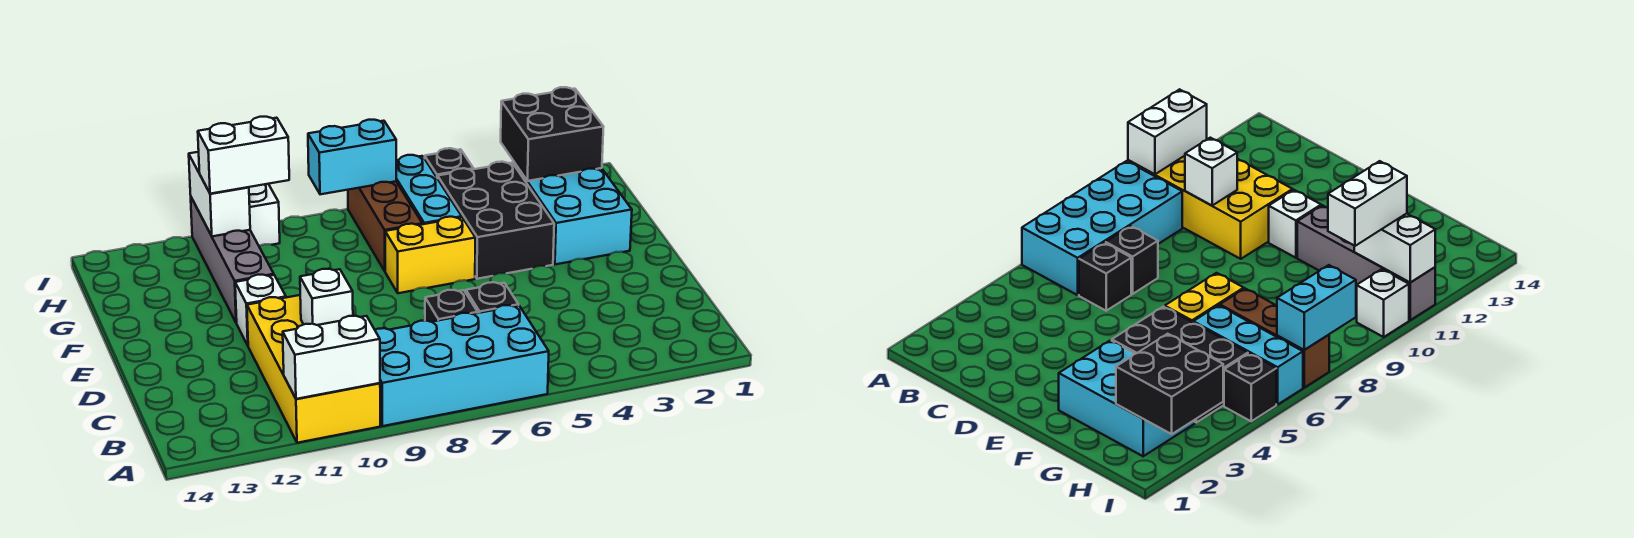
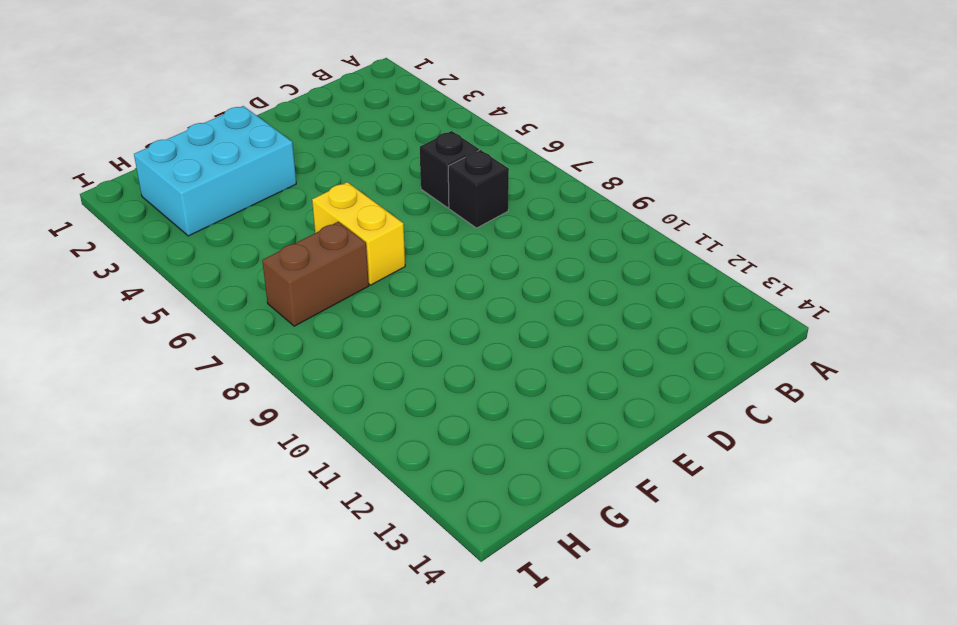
brown brick G7:H7 level 1 -> brown brick G7:I7 level 1
none -> cyan brick A6:B9 level 1
none -> yellow brick A10:D11 level 1
none -> white brick E11 level 1

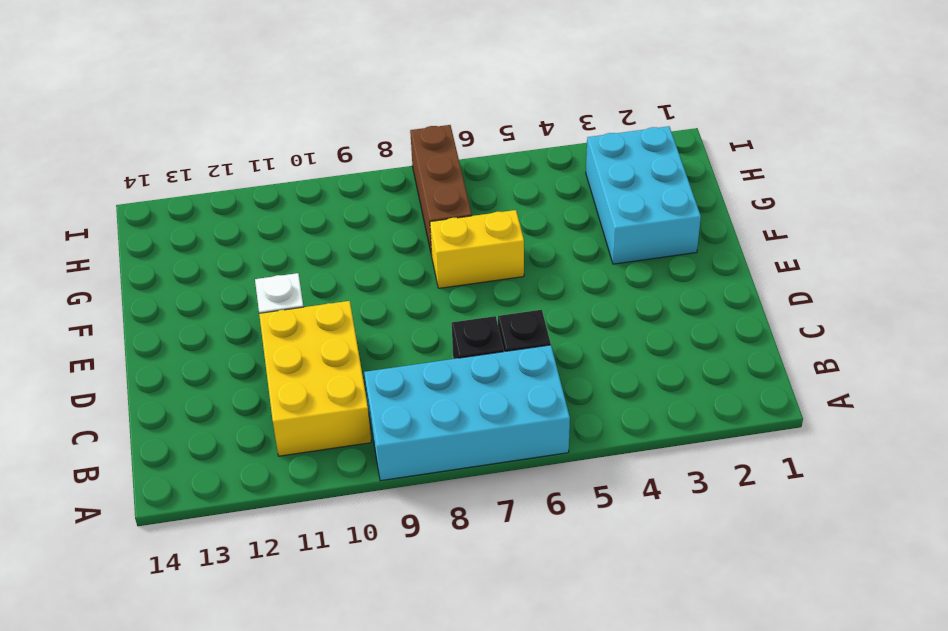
yellow brick B10:D11 level 1 -> yellow brick A10:D11 level 1
none -> black brick F4:H5 level 1
none -> grey brick F11:I11 level 1
none -> cyan brick G6:I6 level 1

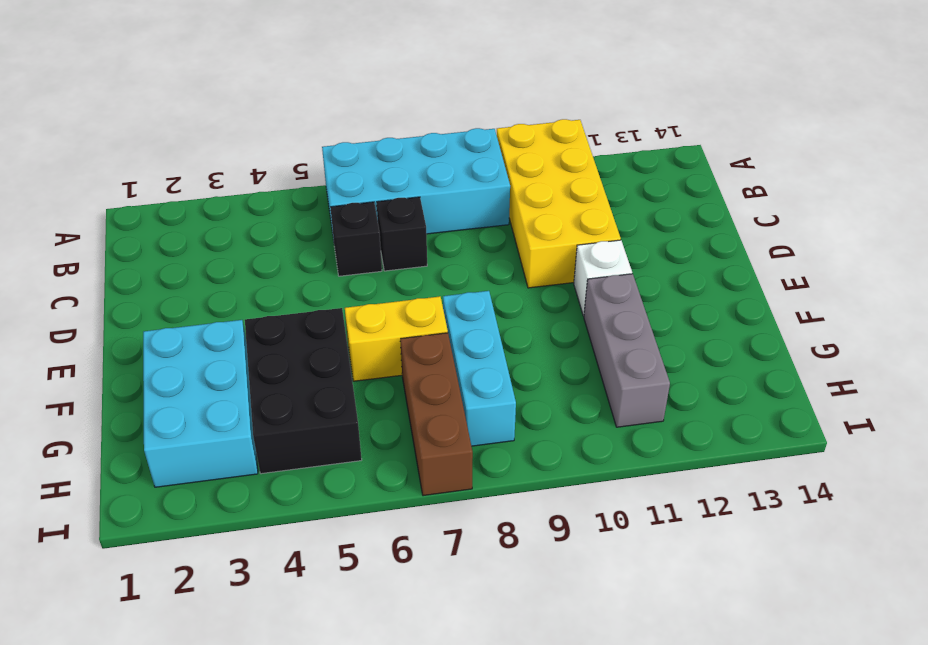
cyan brick F8:H8 level 1 -> cyan brick G6:I6 level 1
grey brick F11:H11 level 1 -> grey brick F11:I11 level 1
none -> black brick I5 level 1
none -> white brick I10 level 1
none -> white brick A10:A11 level 2

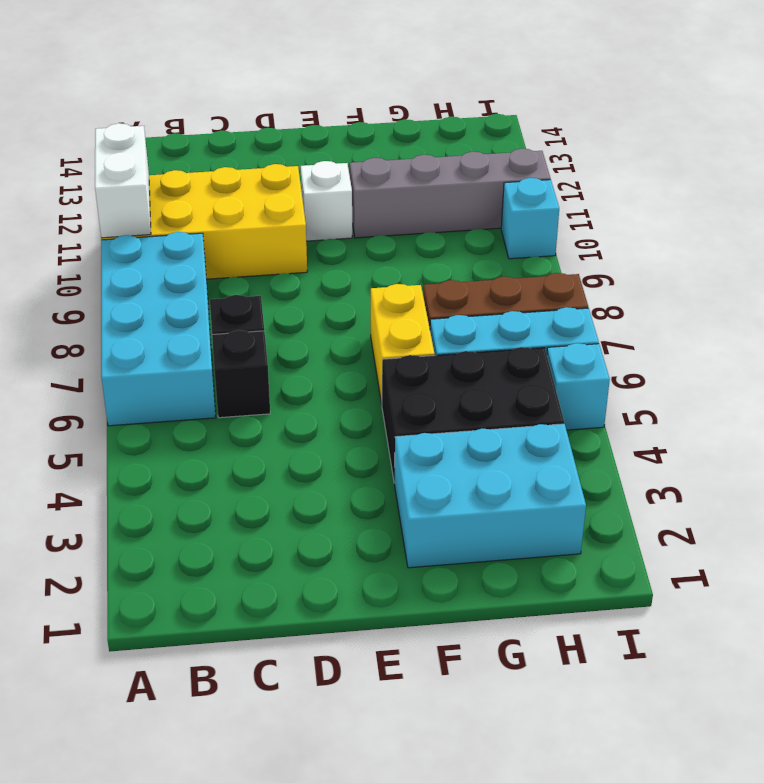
cyan brick I5 level 1 -> black brick I5 level 1
cyan brick I10 level 1 -> white brick I10 level 1
none -> white brick C10 level 2
none -> black brick H2:I3 level 2
none -> white brick H11:I11 level 2

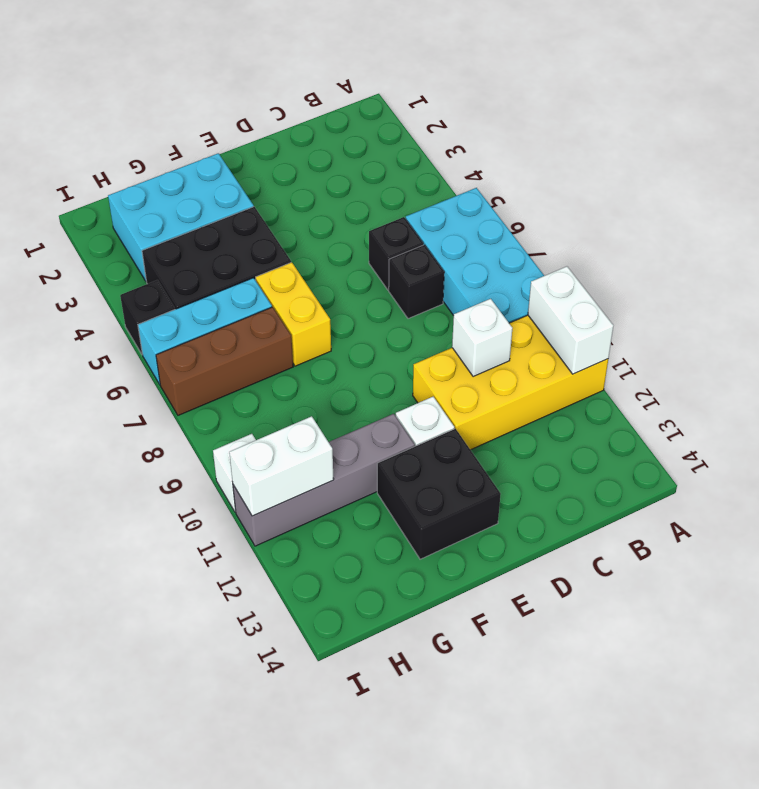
black brick E12:F13 level 1 -> black brick H2:I3 level 2
none -> cyan brick I7:I8 level 2
none -> white brick H10:H11 level 3

